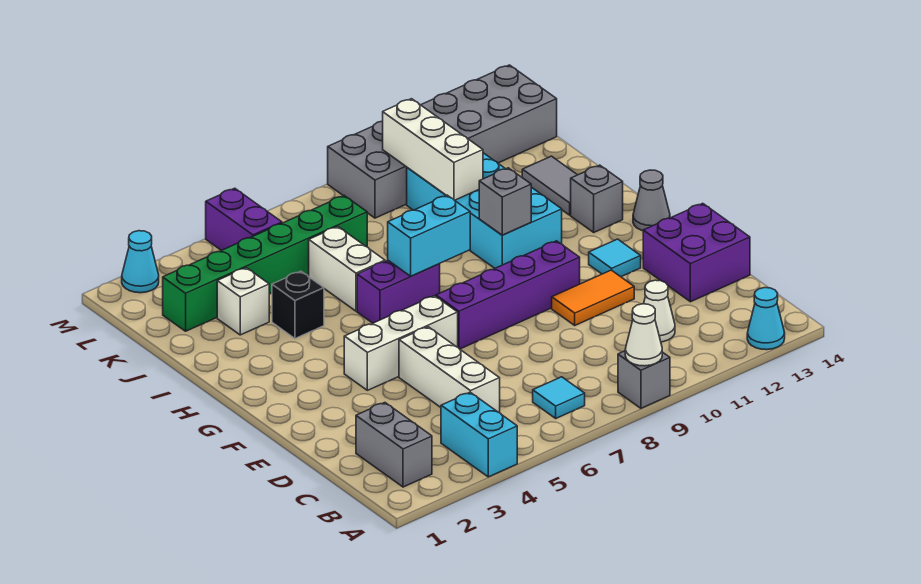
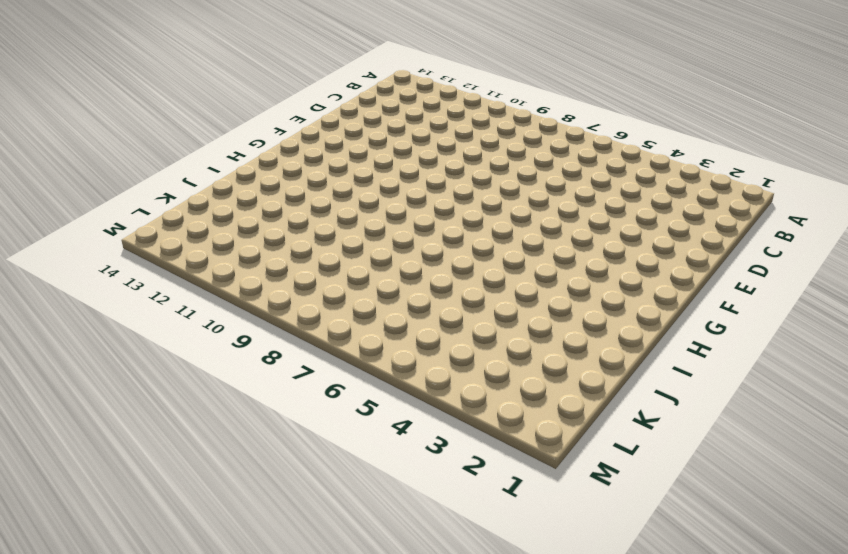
none -> cyan brick A4:B4 level 1
none -> grey brick A9 level 1
none -> cyan cone A13 level 1

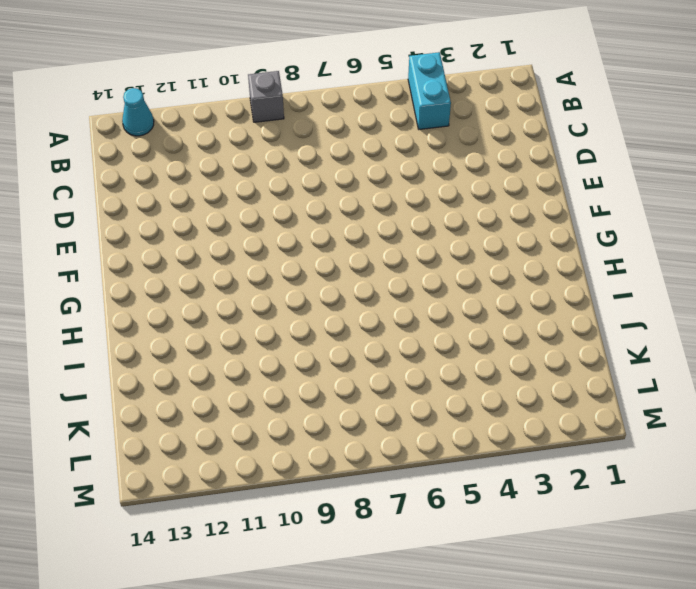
none -> grey brick B2:C2 level 1
none -> cyan tile B7 level 1
none -> white brick C5:E5 level 1

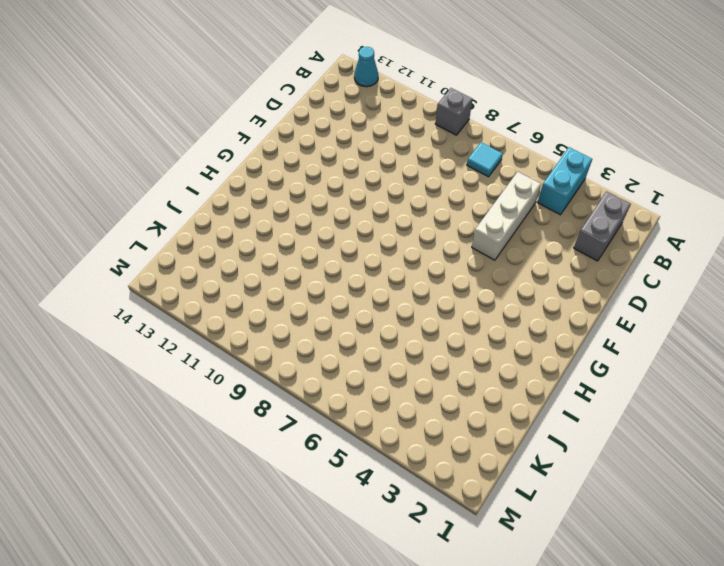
none -> white cone C11 level 1
none -> purple brick D13:E14 level 1
none -> orange tile E10:E11 level 1

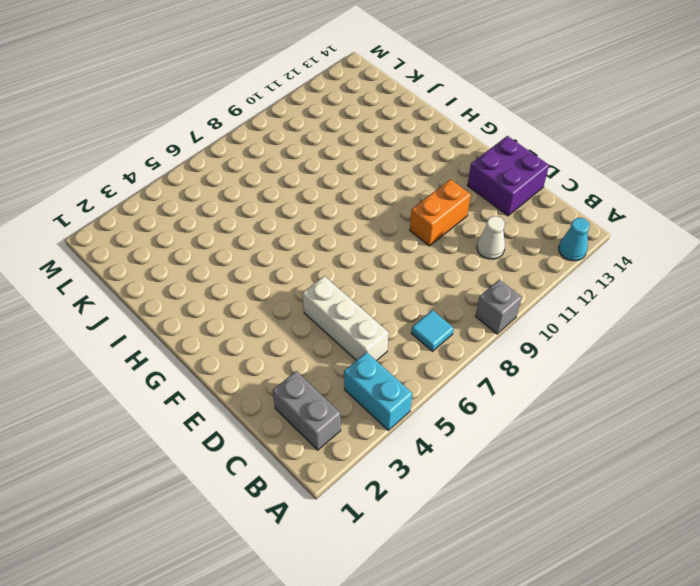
orange brick E10:E11 level 1 -> orange tile E10:E11 level 1
none -> white brick F4:F6 level 1
none -> purple brick F7:F10 level 1
none -> cyan tile F12 level 1

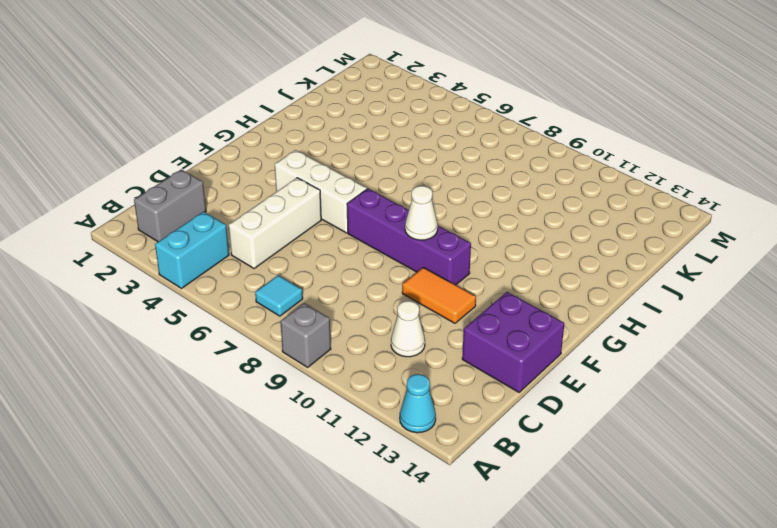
white cone F9 level 2 -> white cone A9 level 2
none -> cyan tile F12 level 1
none -> grey cone G14 level 1
none -> purple brick H6:H7 level 1

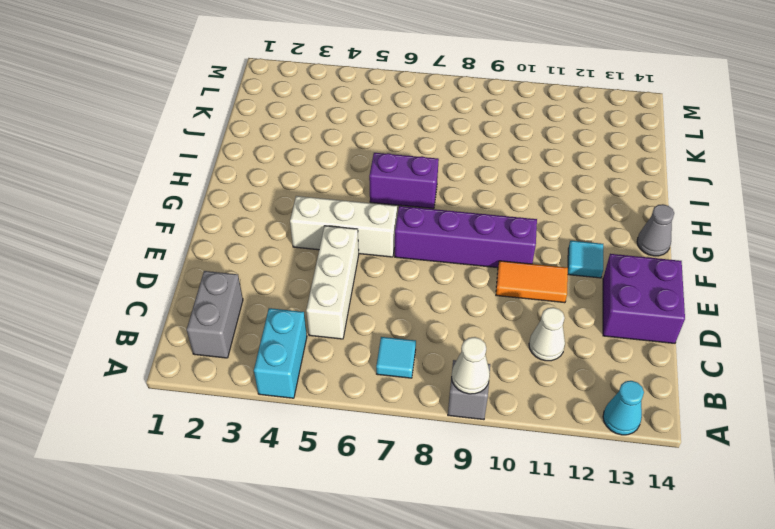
none -> cyan brick H10:K11 level 1
none -> grey brick H13 level 1
none -> black brick I4 level 1

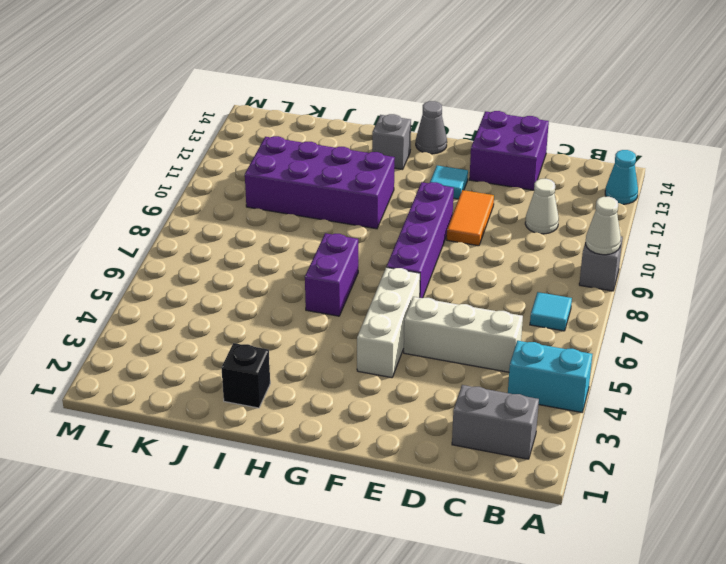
purple brick H10:K11 level 1 -> cyan brick H10:K11 level 1
black brick I2 level 1 -> black brick I4 level 1
none -> white brick I6:J6 level 1
none -> grey tile I13:J13 level 1
none -> white brick J3 level 1

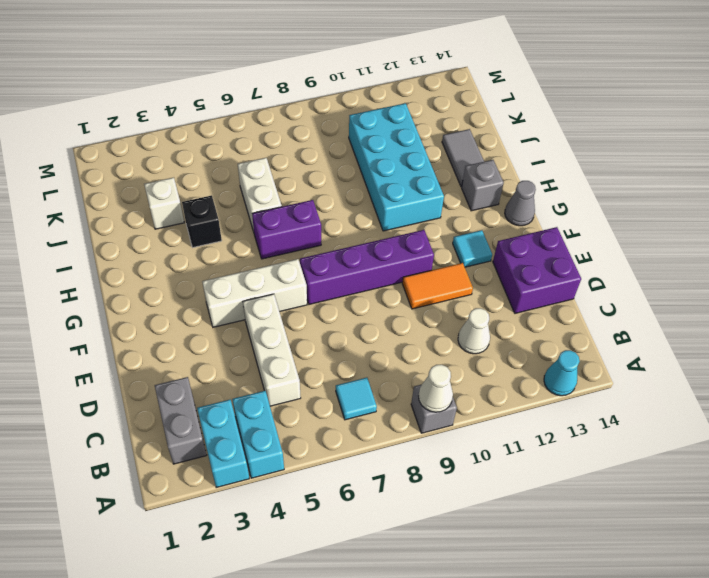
cyan brick A3:B3 level 1 -> cyan brick H7:H8 level 2
none -> green brick K2:K7 level 1
none -> purple brick L5:M5 level 1
none -> grey brick L9:M14 level 1

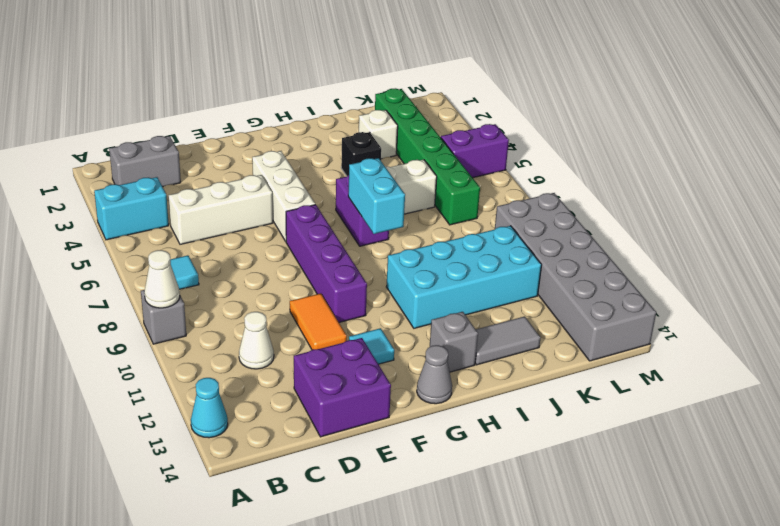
none -> cyan cone M2 level 1
none -> grey brick H10 level 2
none -> white brick J10:L10 level 2

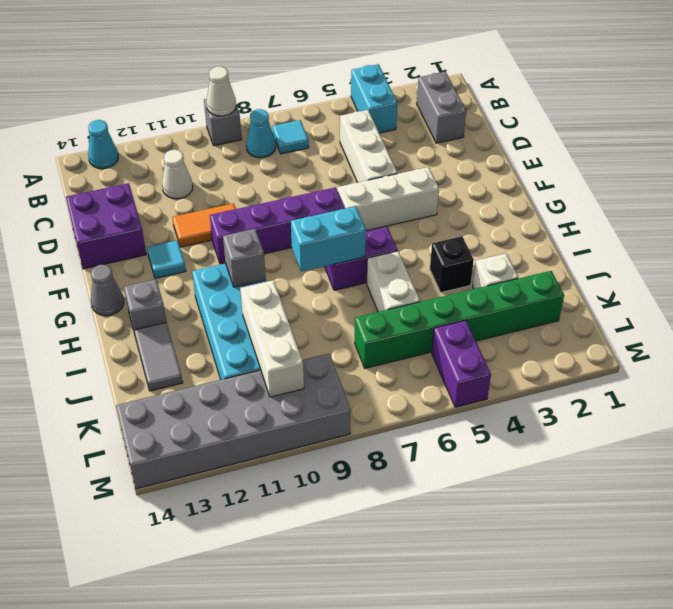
cyan cone B8 level 1 -> cyan cone M2 level 1

